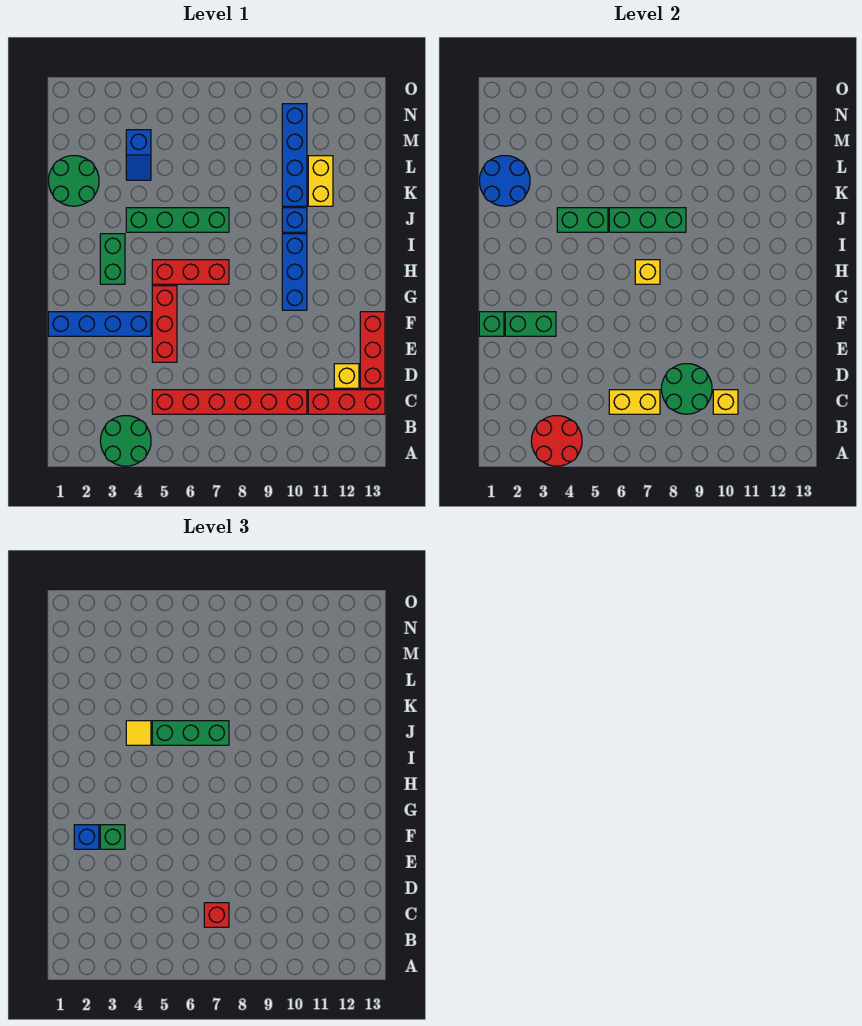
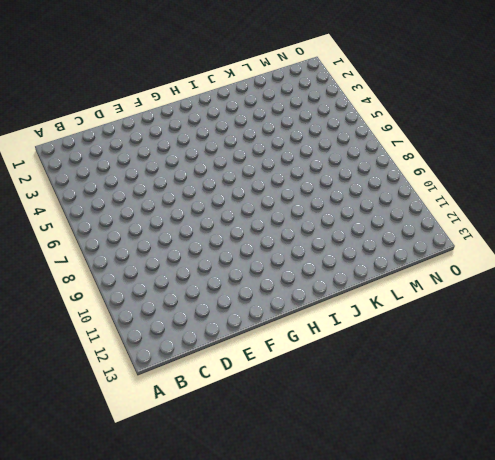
none -> green round brick A3:B4 level 1
none -> red brick C5:C10 level 1
none -> red brick C11:C13 level 1
none -> yellow brick D12 level 1

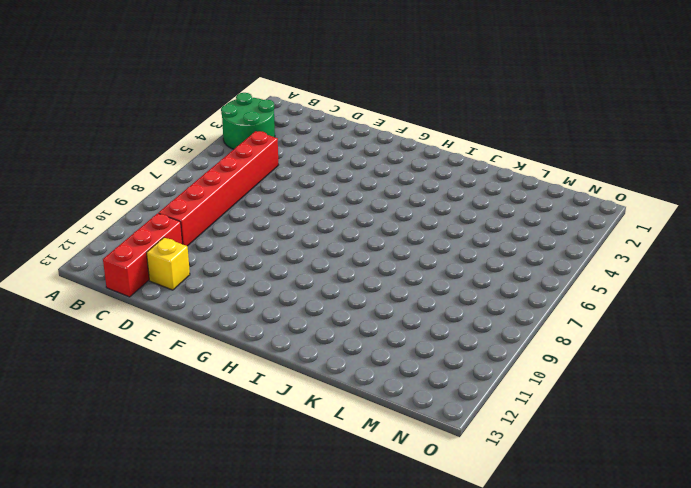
none -> red brick D13:F13 level 1
none -> red brick E5:G5 level 1
none -> blue brick F1:F4 level 1
none -> blue brick G10:I10 level 1

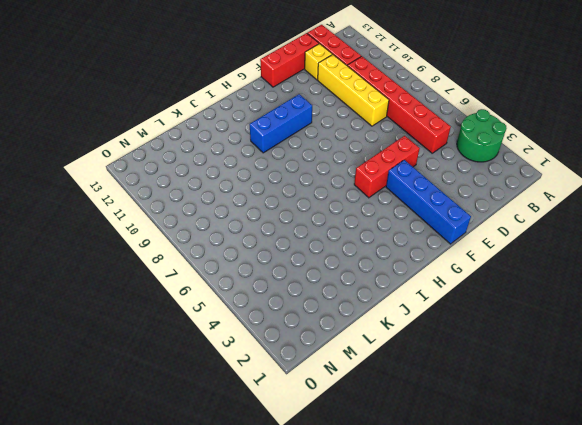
yellow brick D8:D11 level 1 -> none
none -> green brick H3:I3 level 1
none -> red brick H5:H7 level 1
none -> green brick J4:J7 level 1
none -> blue brick J10 level 1

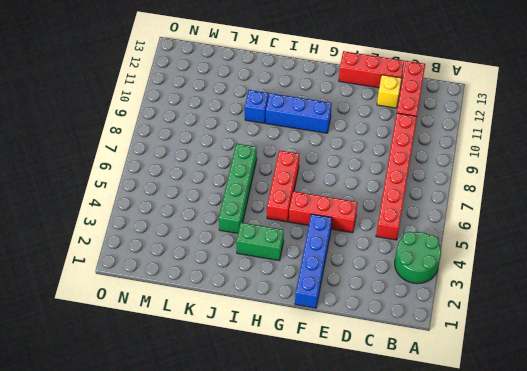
none -> green round brick K1:L2 level 1
none -> blue brick K10:N10 level 1
none -> yellow brick K11:L11 level 1
none -> blue slope L4:M4 level 1 top M

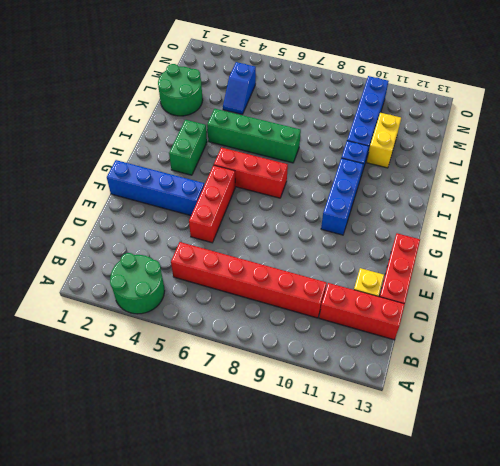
none -> red round brick A3:B4 level 2
none -> yellow brick C6:C7 level 2
none -> green round brick C8:D9 level 2
none -> yellow brick C10 level 2

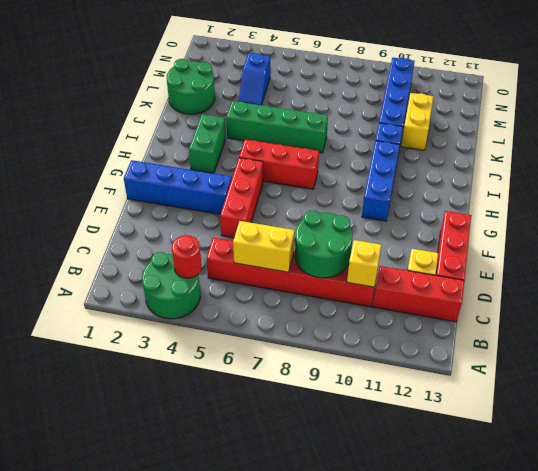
red round brick B4 level 2 -> red round brick A3:B4 level 2
none -> green brick F1 level 2
none -> green brick F2:F3 level 2
none -> yellow brick H7 level 2
none -> green brick J4:J5 level 2

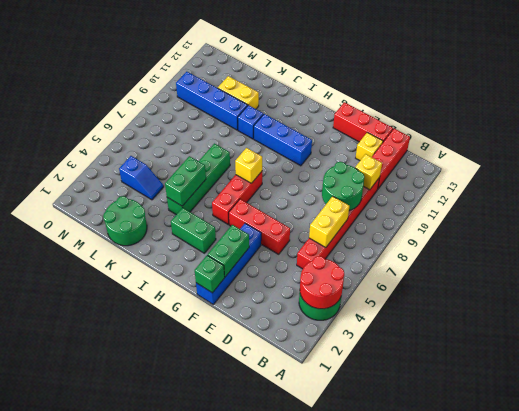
none -> green brick J6:J8 level 2
none -> blue round brick K1:L2 level 2
none -> red brick C7 level 3
none -> blue brick F2 level 3

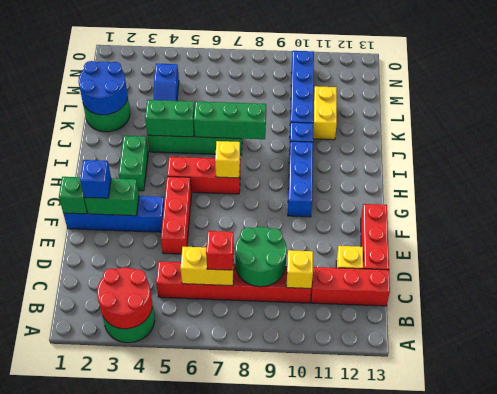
none -> green brick F3 level 3
none -> yellow tile J4 level 3
none -> green brick J5:J7 level 3

